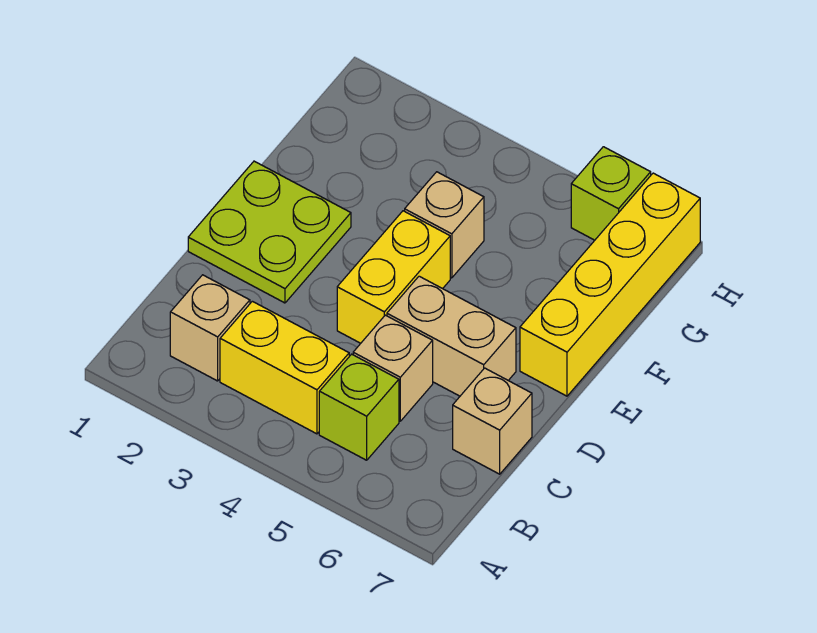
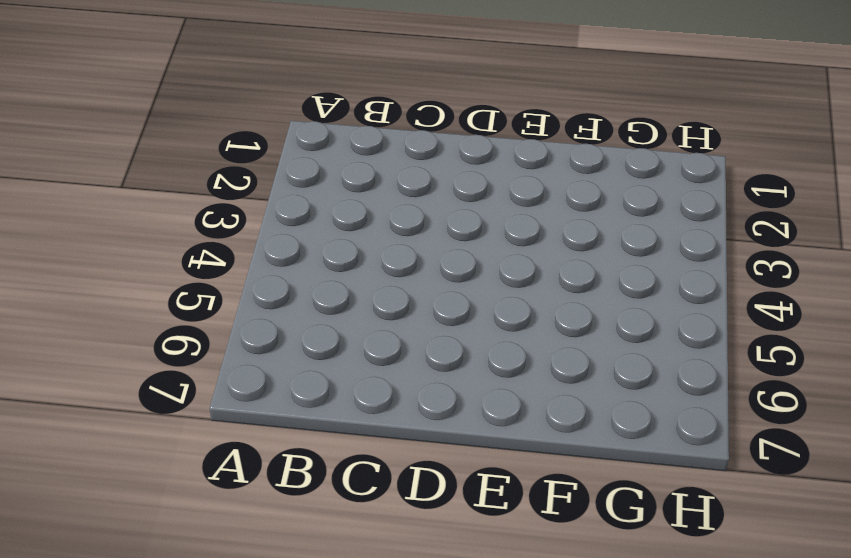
none -> tan brick B2 level 1
none -> yellow brick B3:B4 level 1

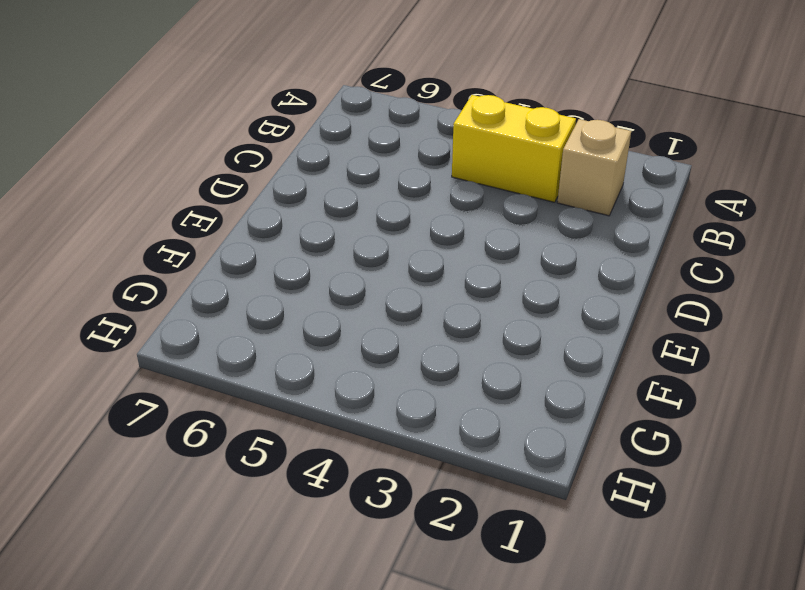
none -> lime brick B5 level 1
none -> tan brick C5 level 1

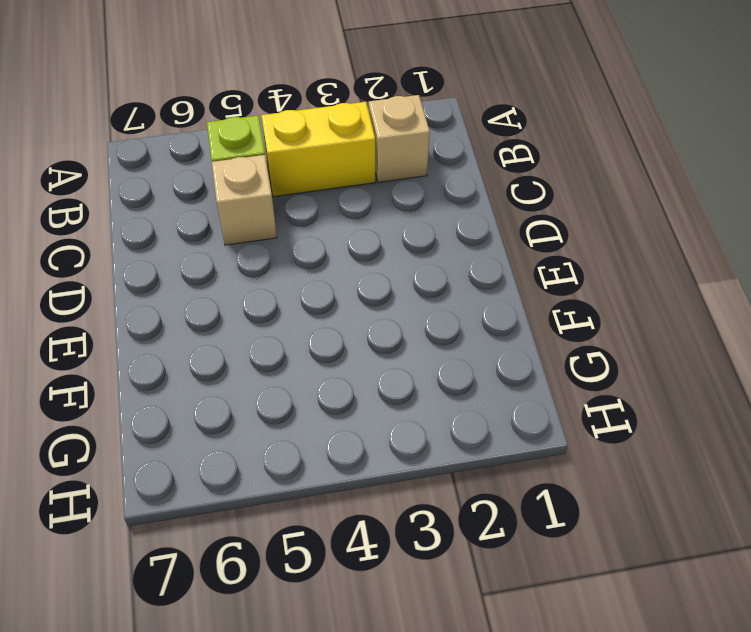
none -> tan brick C7 level 1
none -> lime plate D1:E2 level 1

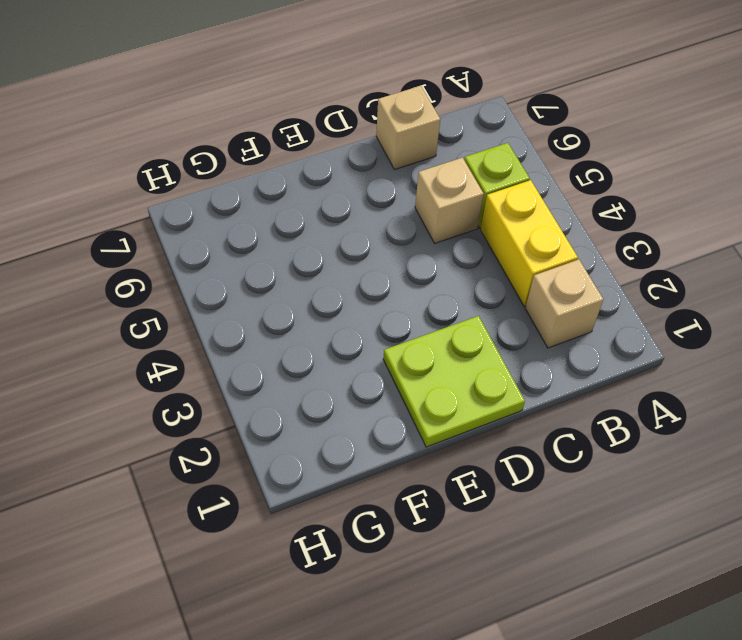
none -> yellow brick D4:E4 level 1
none -> tan brick D5:D6 level 1

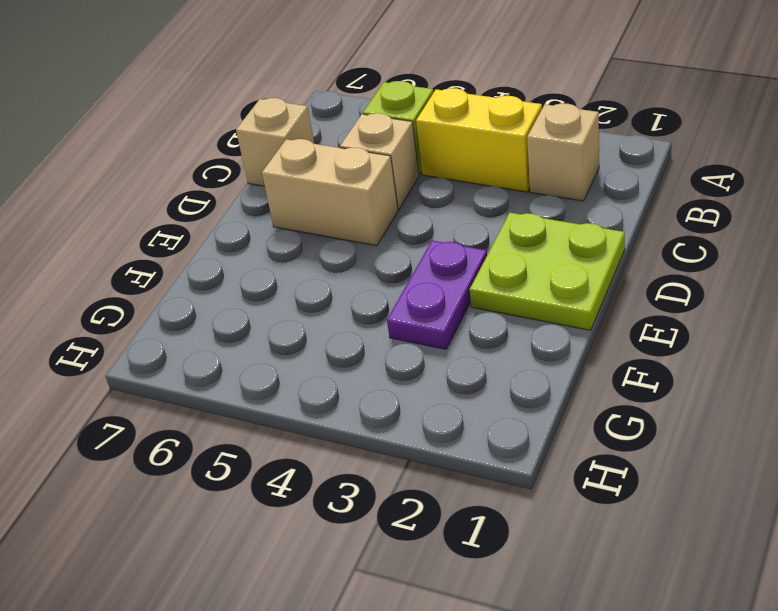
purple plate E3:F3 level 1 -> none
none -> yellow brick D4:E4 level 1
none -> yellow brick E7:H7 level 1

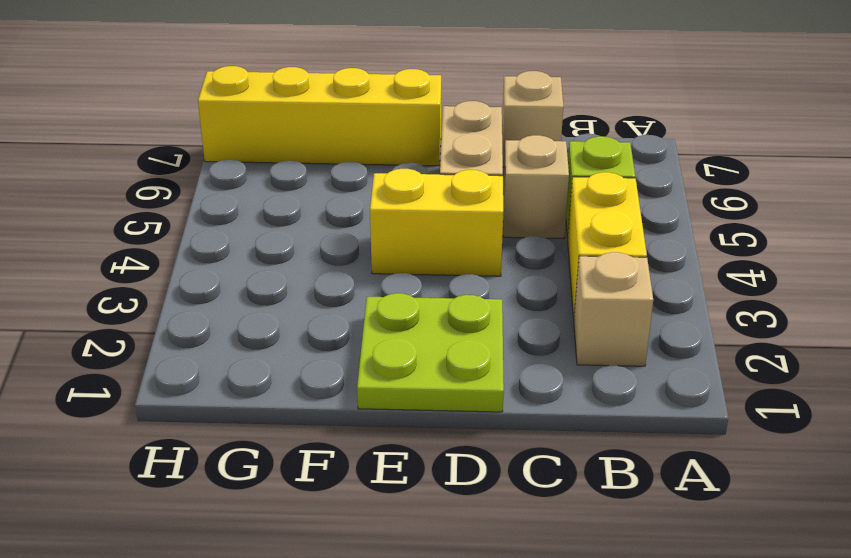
none -> tan brick F4 level 1
none -> lime brick H6 level 1

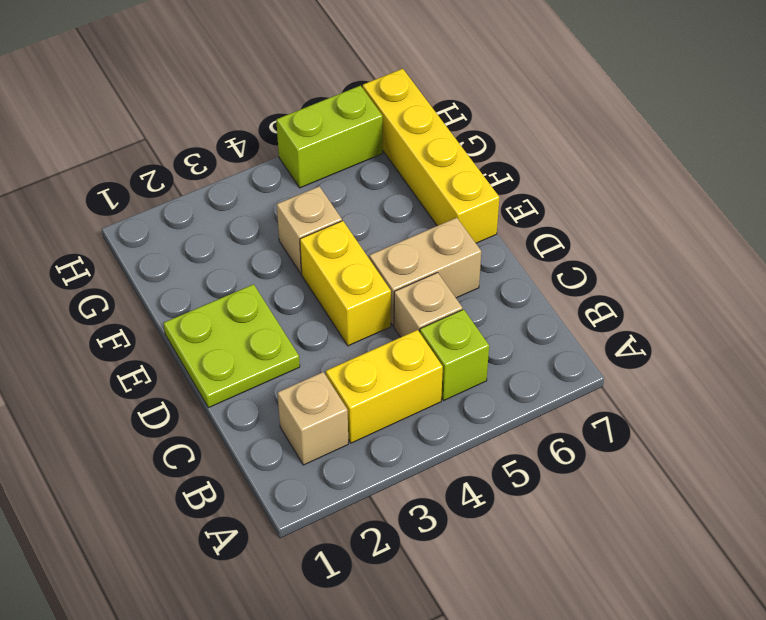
lime brick H5:H6 level 1 -> lime brick H6 level 1
none -> tan brick C7 level 1

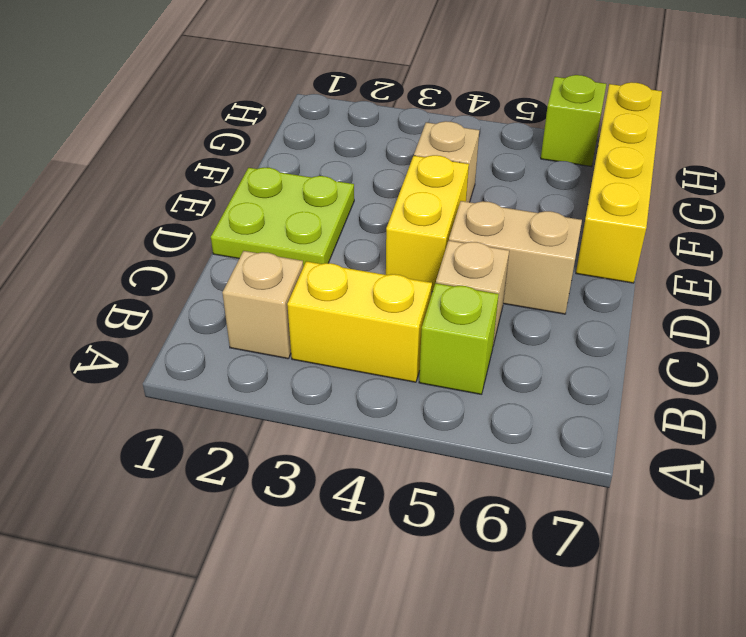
none -> tan brick C7 level 1

